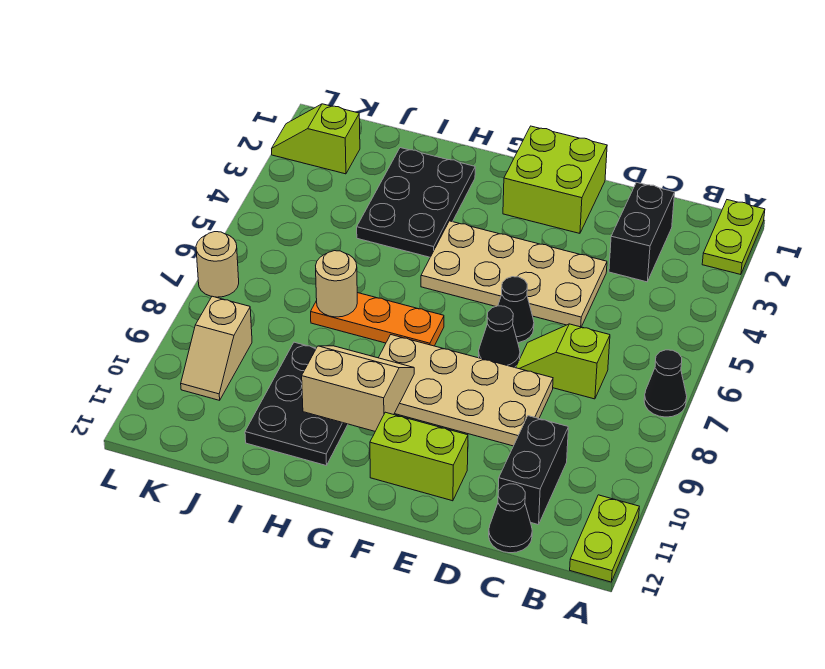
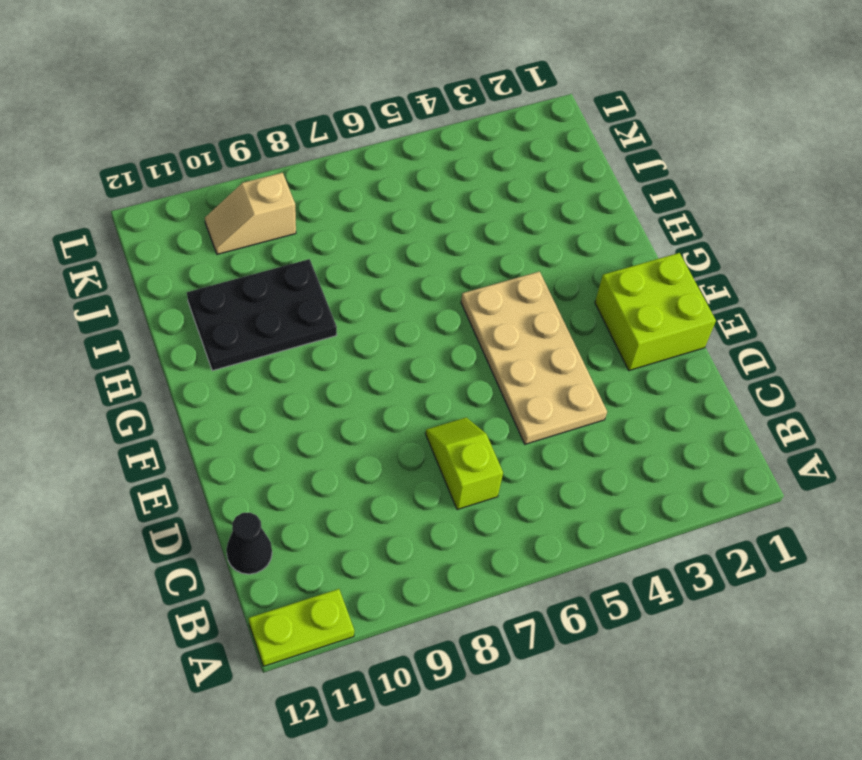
none -> lime plate A1:A2 level 1
none -> black cone A7 level 1
none -> black brick C2:C3 level 1

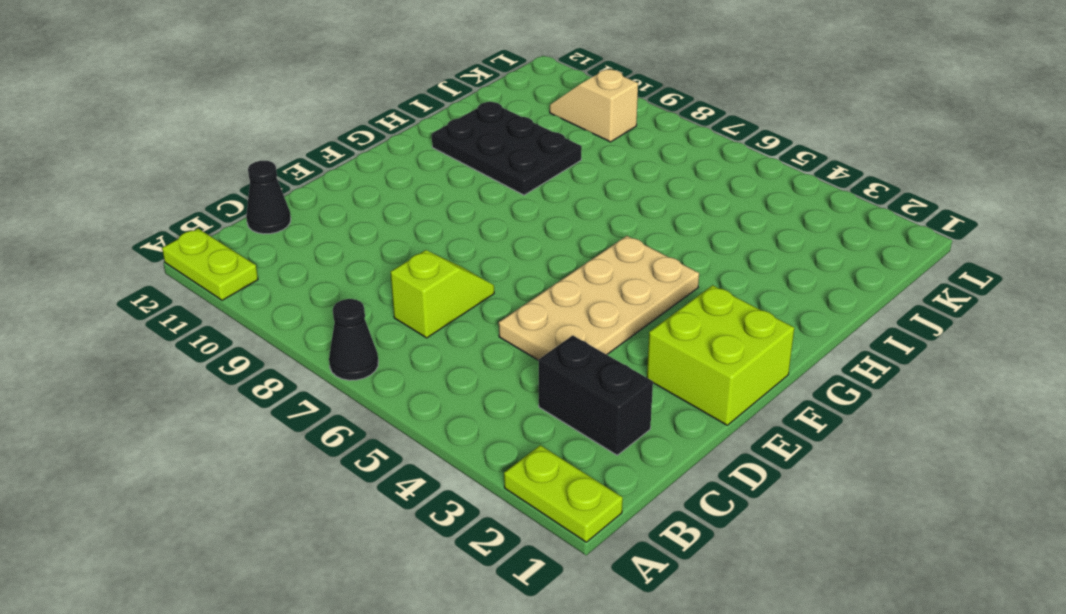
none -> black brick C10:C11 level 1
none -> tan plate D8:G9 level 1
none -> black cone E6 level 1

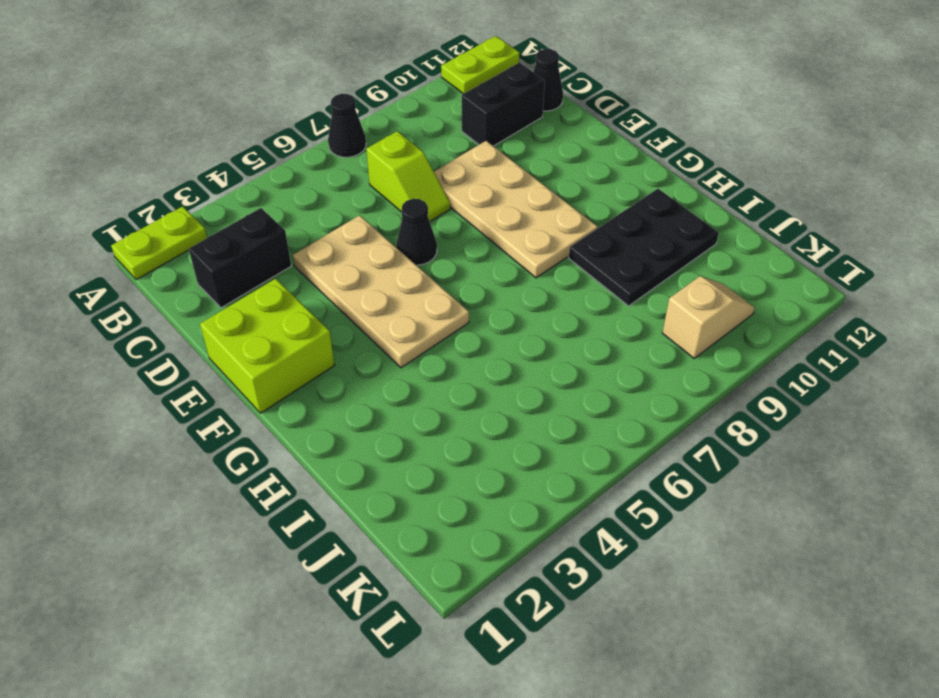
none -> black cone E7 level 1
none -> lime brick E11:F11 level 1
none -> orange plate G7:I7 level 1

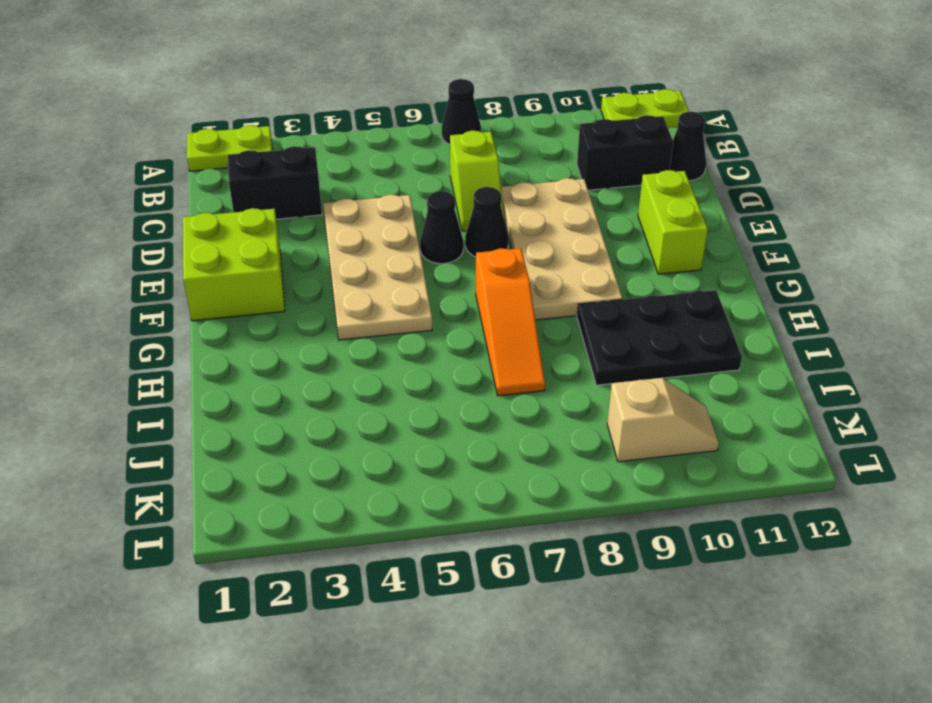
orange slope G7:I7 level 1 top G -> orange plate G7:I7 level 1
none -> black plate H2:I4 level 1
none -> lime slope K2:L2 level 1 top K
none -> tan round brick L7 level 1

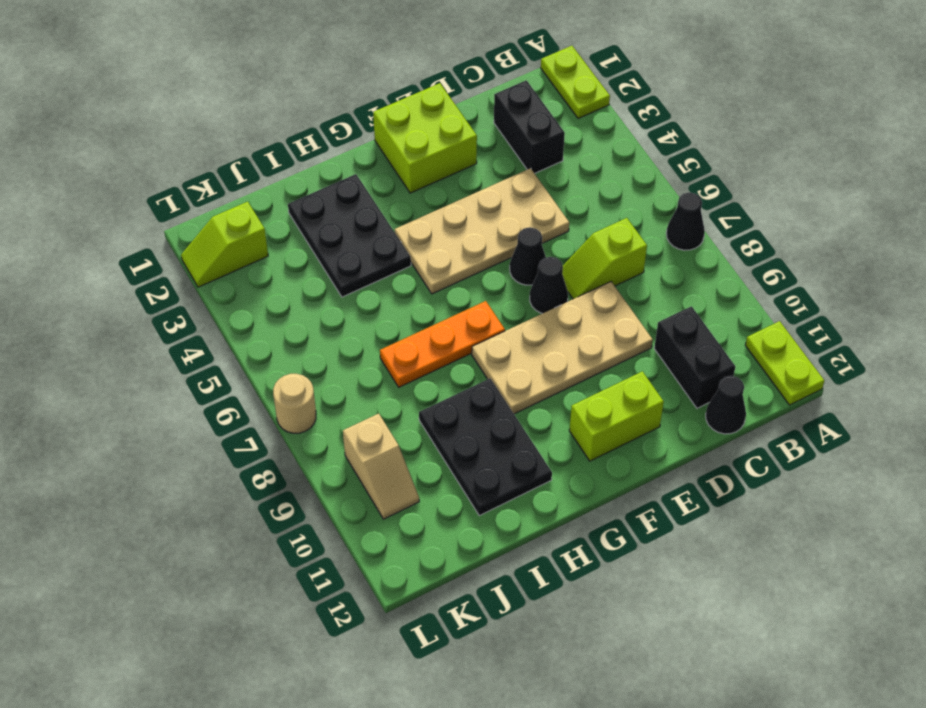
none -> tan slope G9:H10 level 2 top 10
none -> tan round brick I7 level 2

